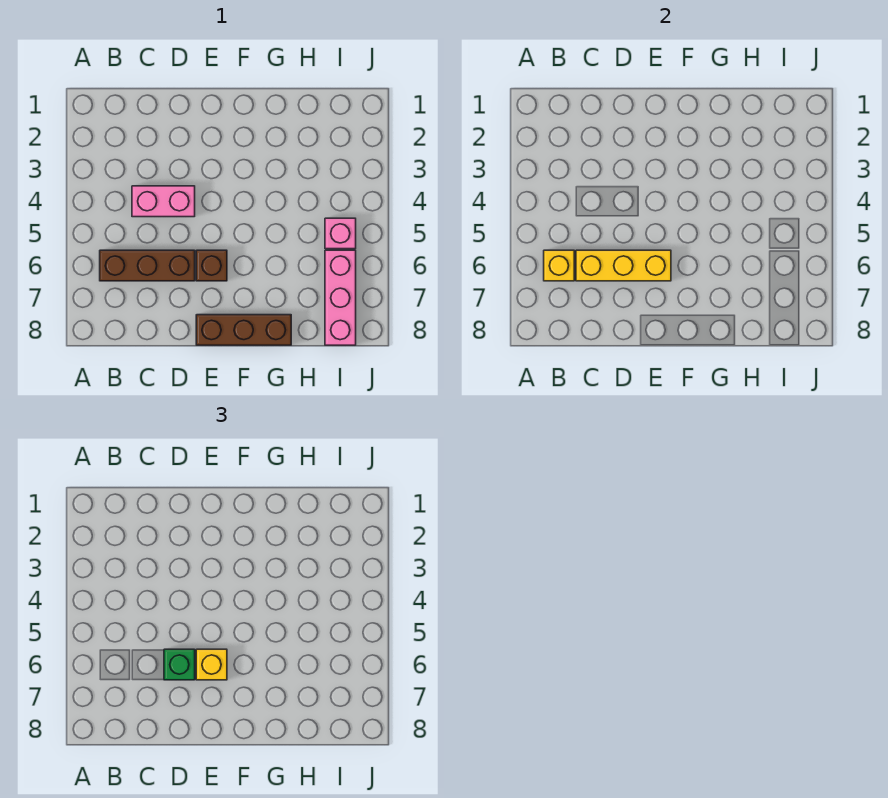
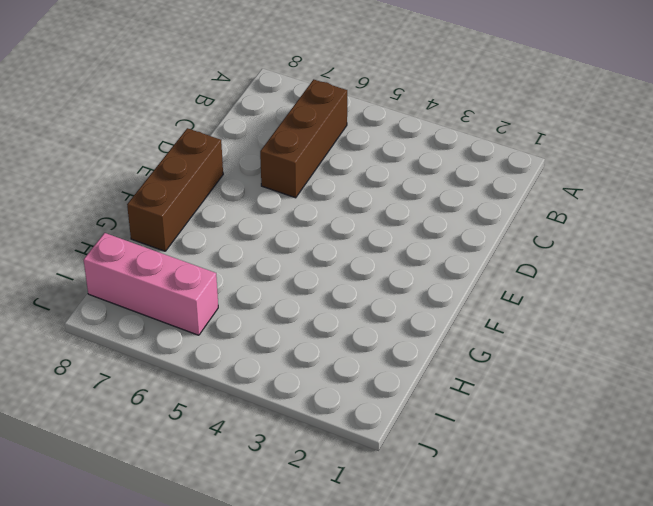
none -> pink brick C4:D4 level 1
none -> brown brick E6 level 1

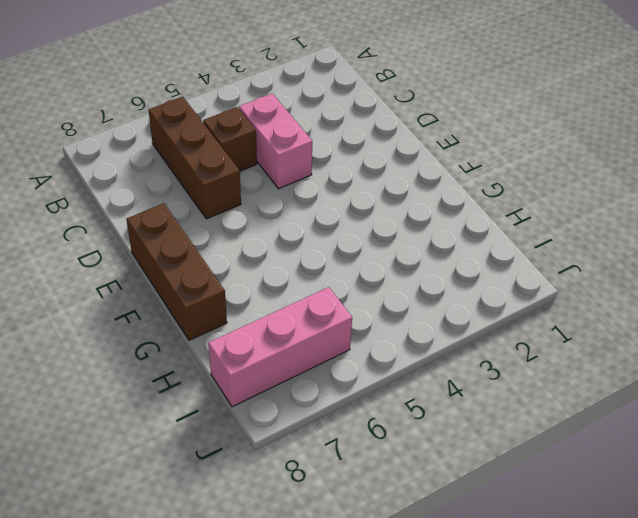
brown brick C5 level 1 -> brown brick E6 level 1
none -> pink brick I5 level 1
none -> yellow brick B6 level 2

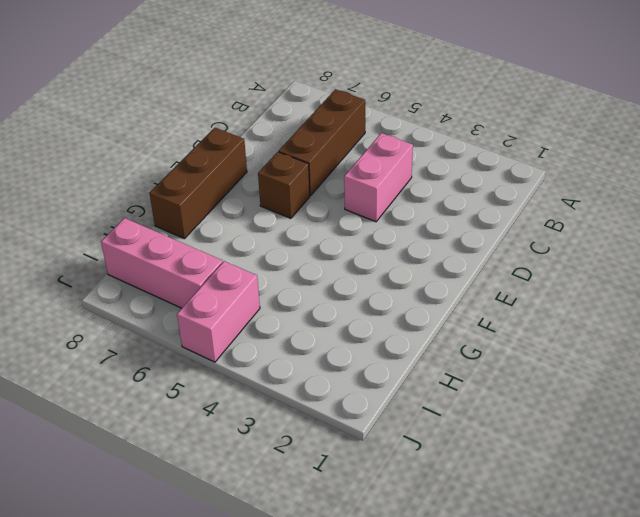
pink brick I5:J5 level 1 -> pink brick I5 level 1
none -> yellow brick B6 level 2
none -> yellow brick C6:E6 level 2

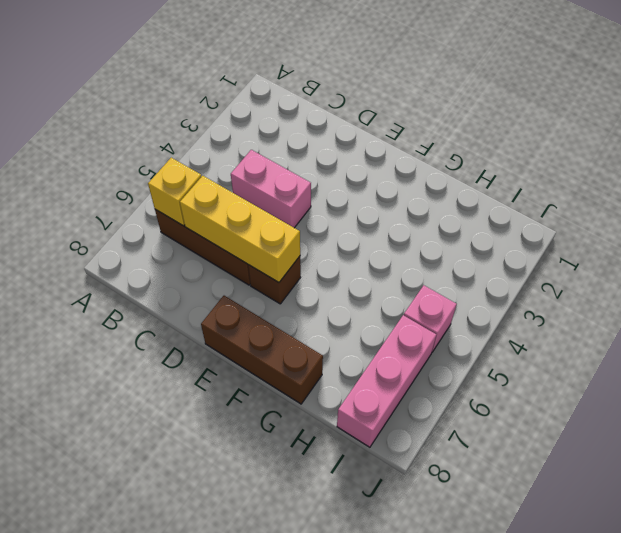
none -> green brick D6 level 3
none -> yellow brick E6 level 3

